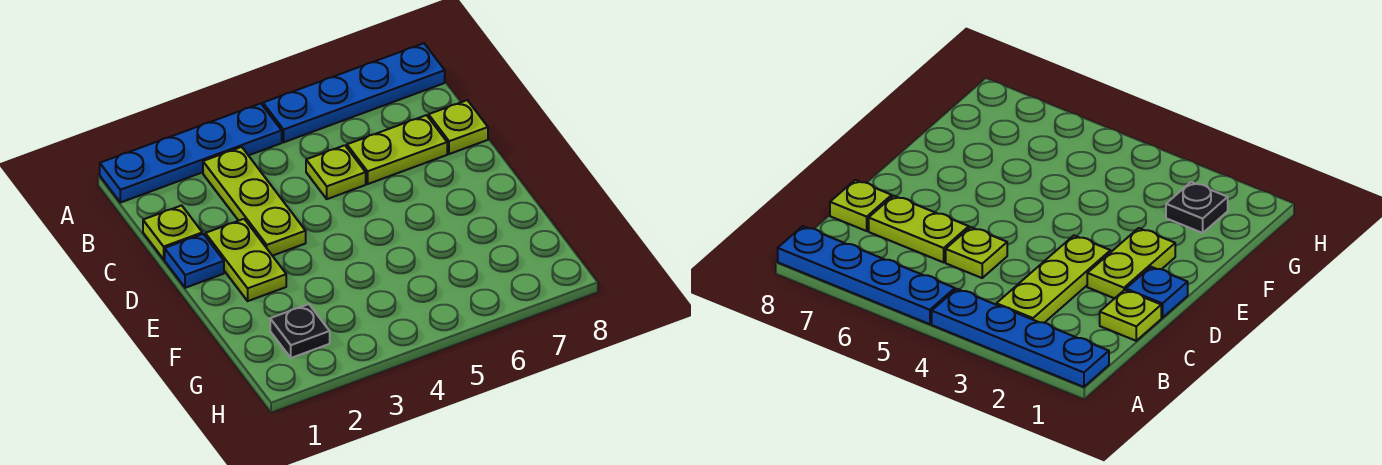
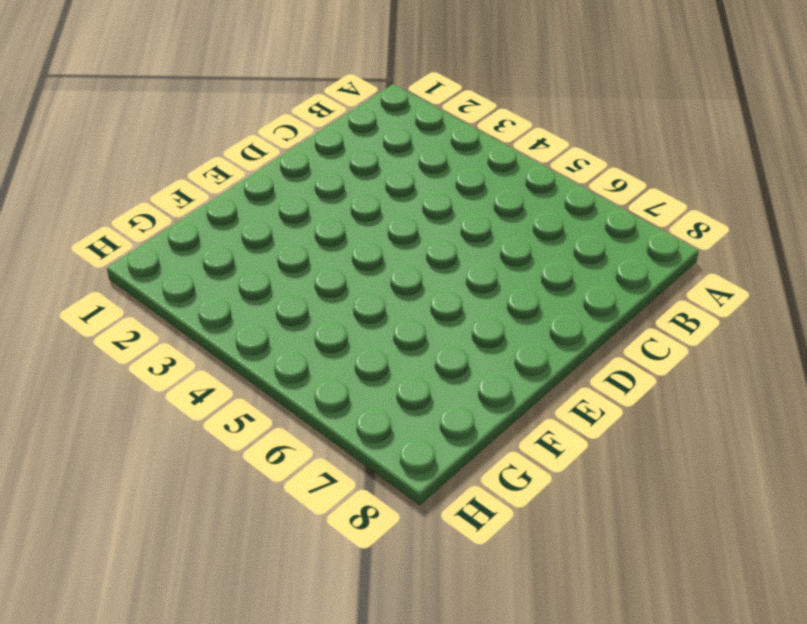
none -> blue plate A1:A4 level 1
none -> blue plate A5:A8 level 1

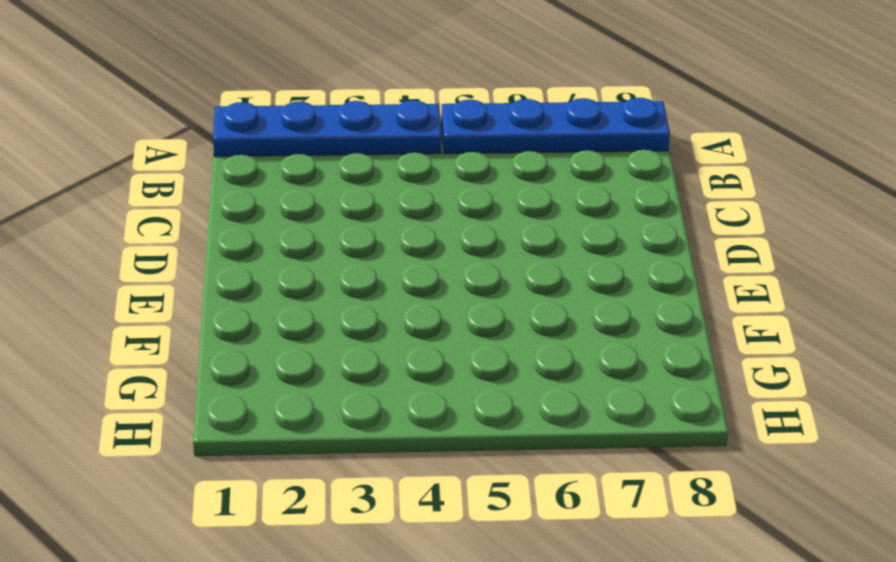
none -> lime plate B3:D3 level 1
none -> lime plate C1 level 1

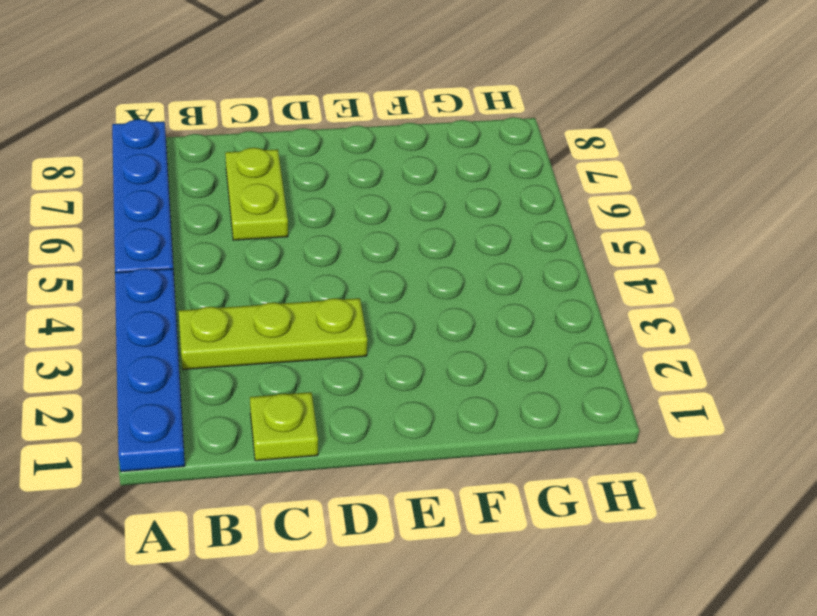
none -> lime plate C5 level 1
none -> lime plate C8 level 1

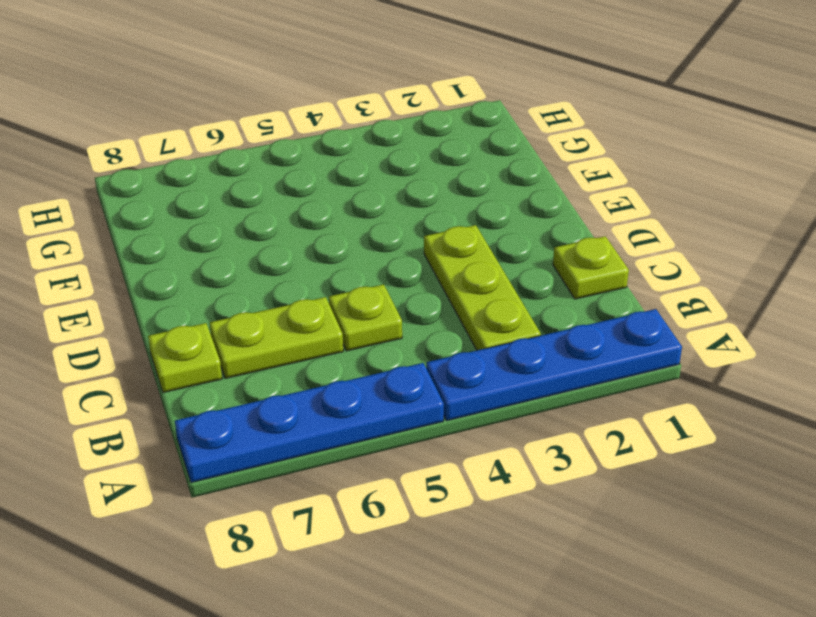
none -> blue plate D1 level 1
none -> lime plate D2:E2 level 1

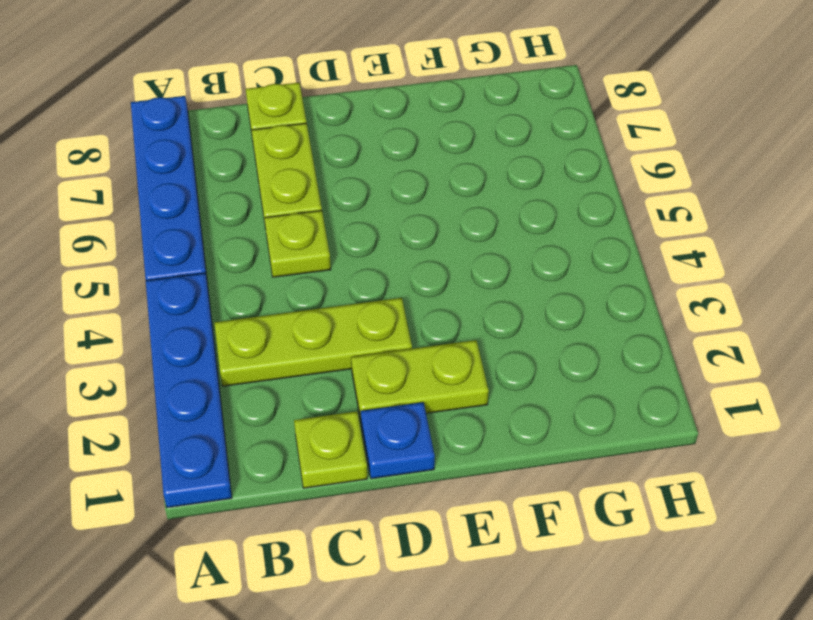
none -> black plate G2 level 1

